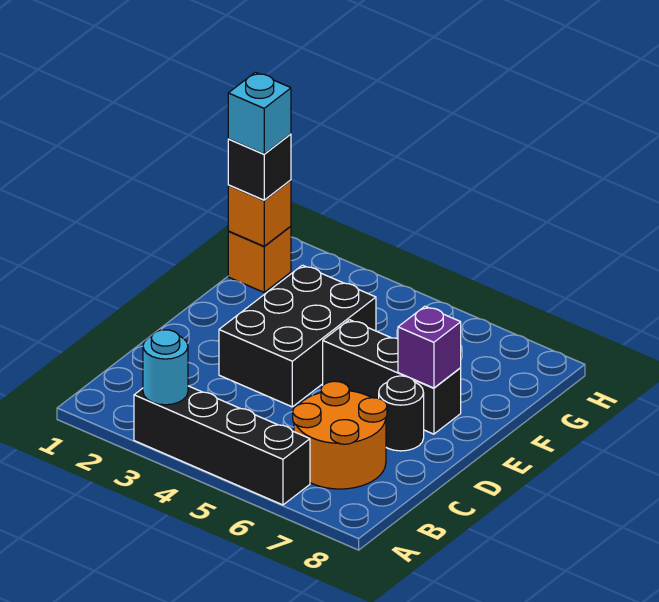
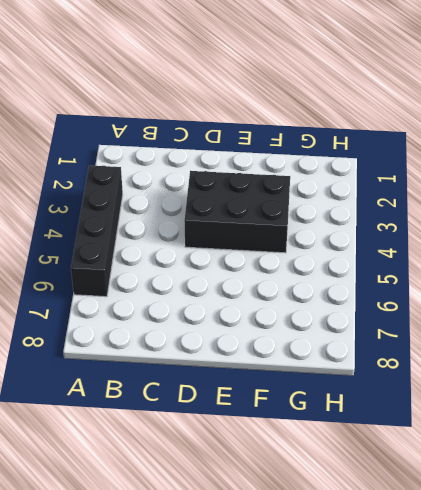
none -> orange round brick B6:C7 level 1
none -> black round brick D7 level 1

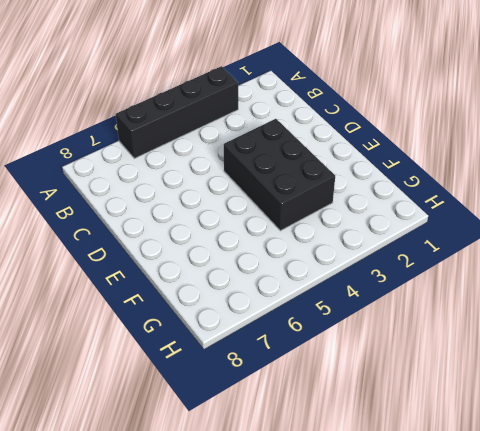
none -> orange round brick B6:C7 level 1
none -> black round brick D7 level 1

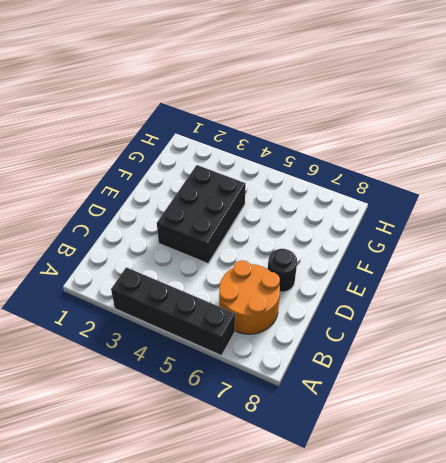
none -> black brick E5:E7 level 1
none -> orange brick G1 level 1

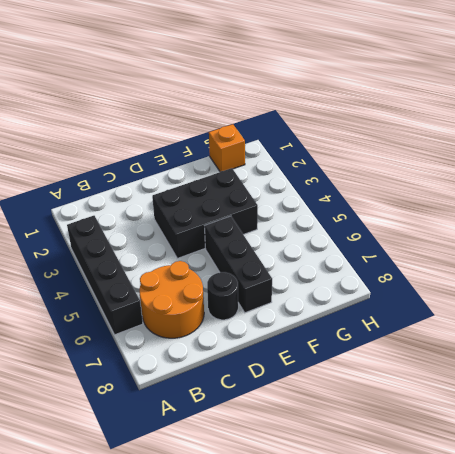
none -> cyan round brick A3 level 2
none -> purple brick E7 level 2

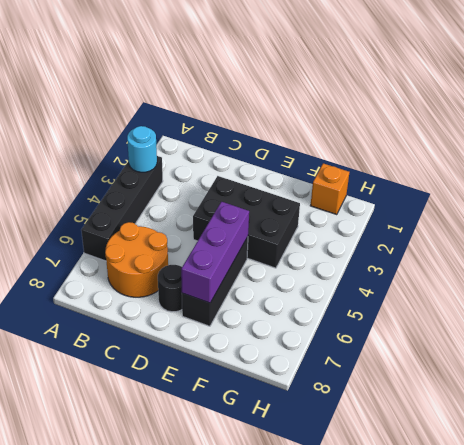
purple brick E5:E7 level 2 -> purple brick E7 level 2
none -> orange brick G1 level 2
none -> black brick G1 level 3

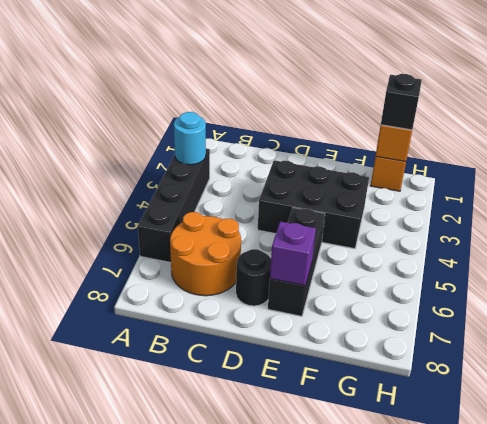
none -> cyan brick G1 level 4

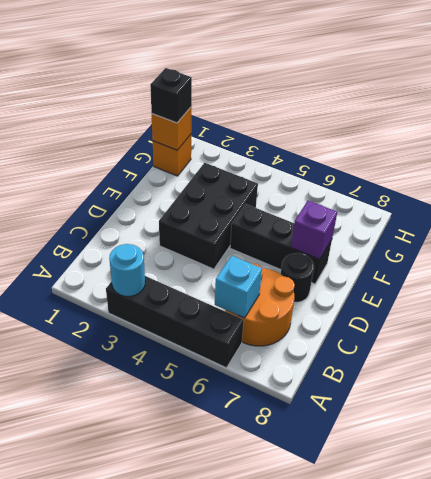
cyan brick B6 level 2 -> cyan brick G1 level 4

